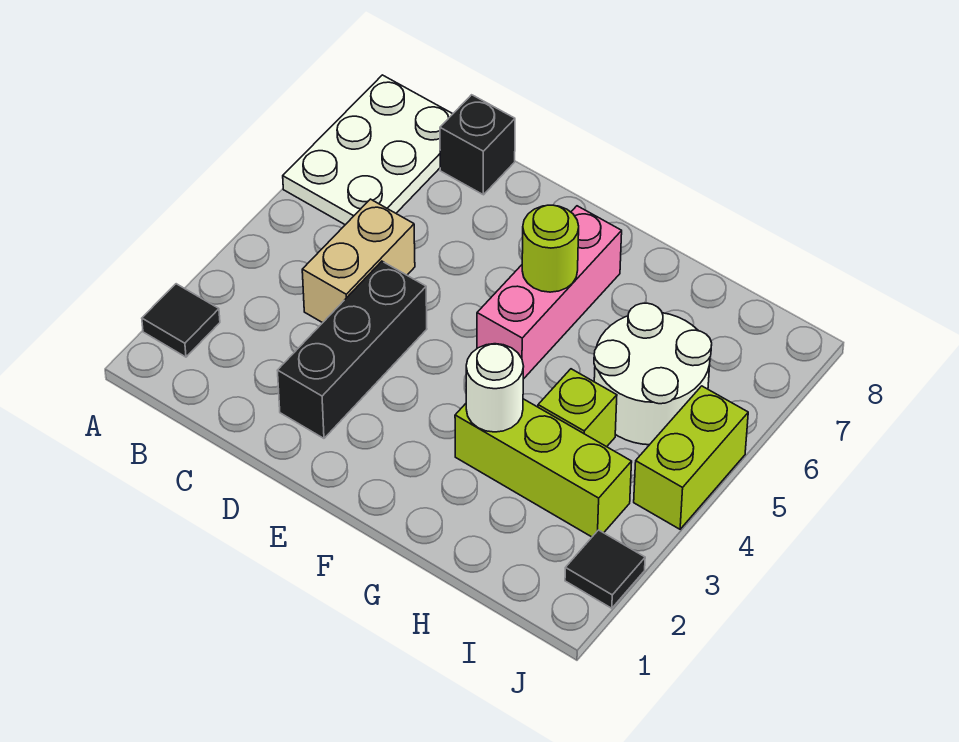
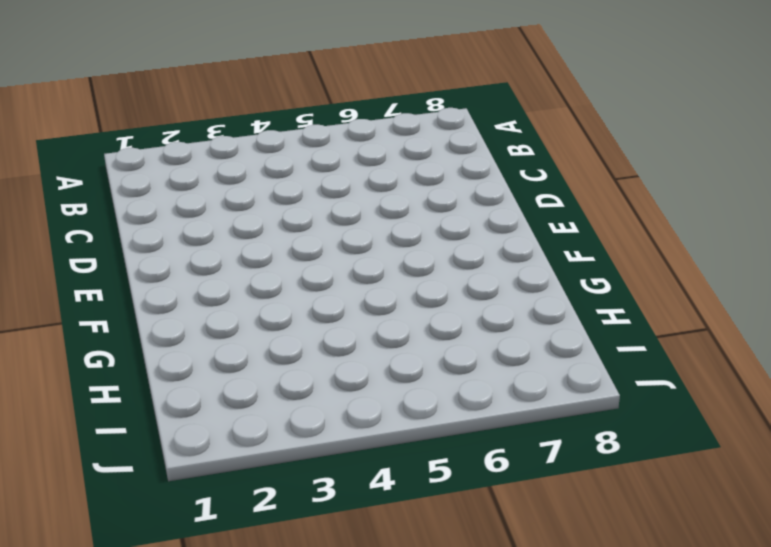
none -> black tile A2 level 1
none -> white plate A6:B8 level 1
none -> tan brick C4:C5 level 1

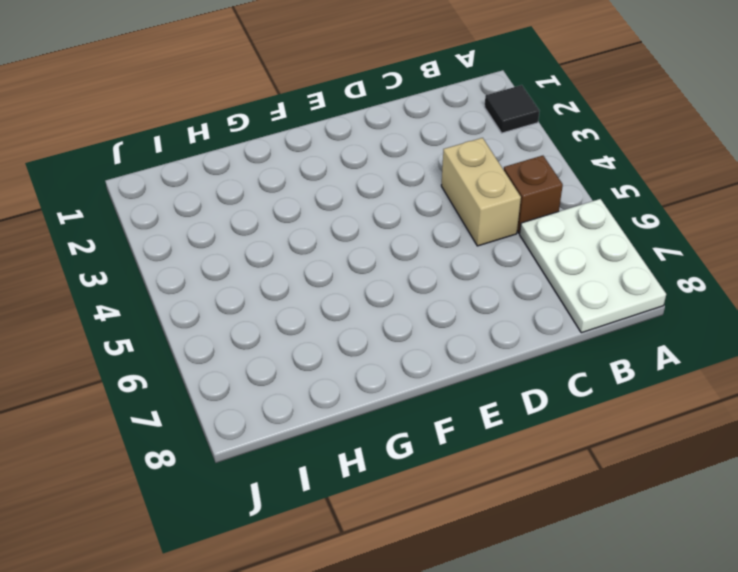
brown brick B5 level 1 -> none
none -> black brick C8 level 1
none -> black brick D2:D4 level 1
none -> pink brick F5:F7 level 1

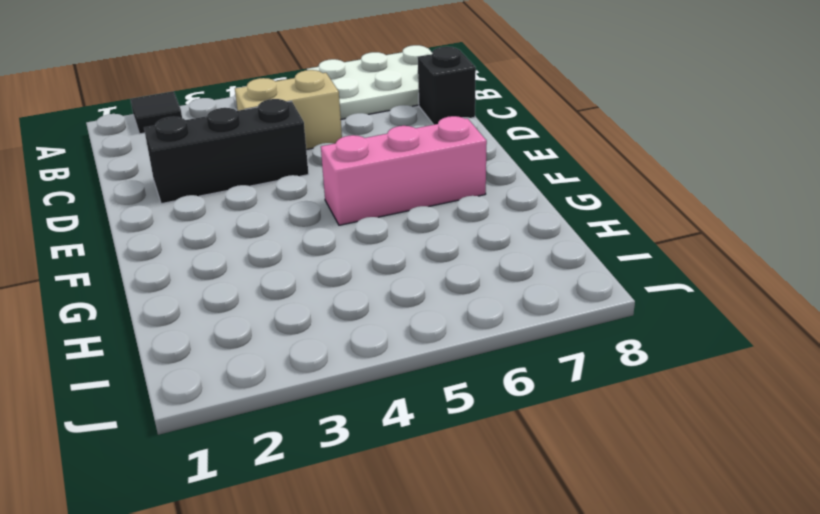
none -> lime brick G3:I3 level 1
none -> lime brick H4 level 1
none -> white round brick H5:I6 level 1

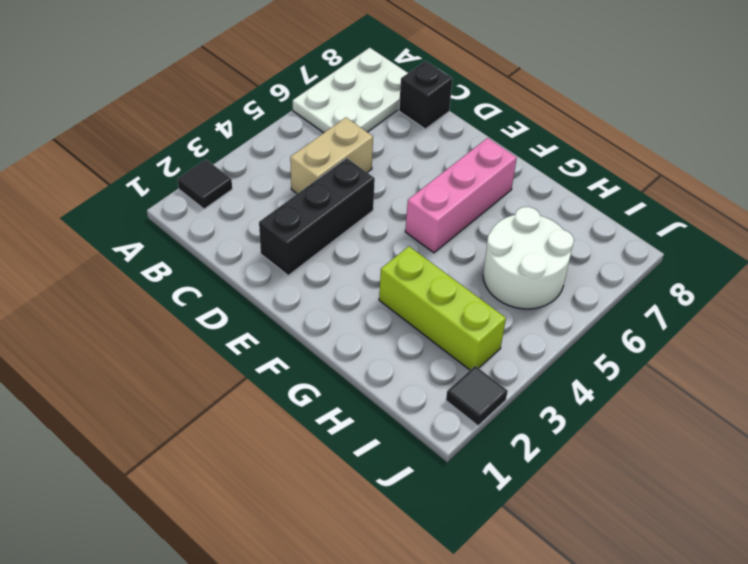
none -> lime brick H4 level 1
none -> lime brick J4:J5 level 1
none -> lime round brick F6 level 2

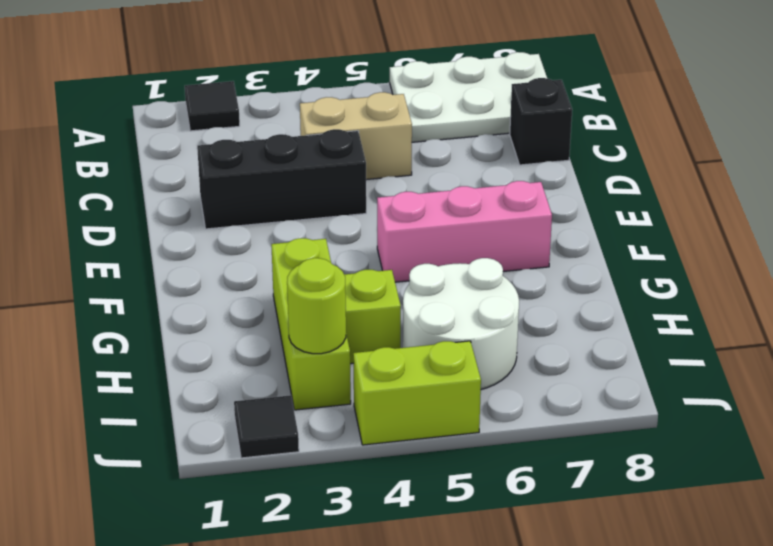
lime round brick I3 level 2 -> lime round brick F6 level 2
none -> white round brick G3 level 2

